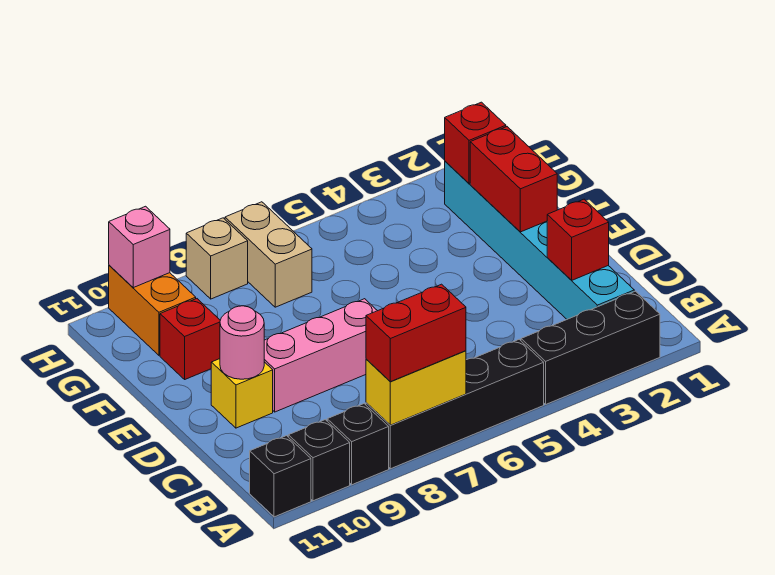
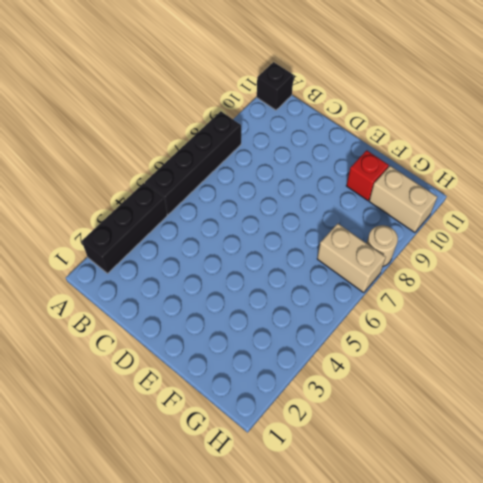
tan brick G10:H10 level 1 -> orange brick G10:H10 level 1
tan round brick H8 level 1 -> tan brick H8 level 1
none -> black brick A9 level 1
none -> black brick A10 level 1
none -> cyan brick B2:G2 level 1

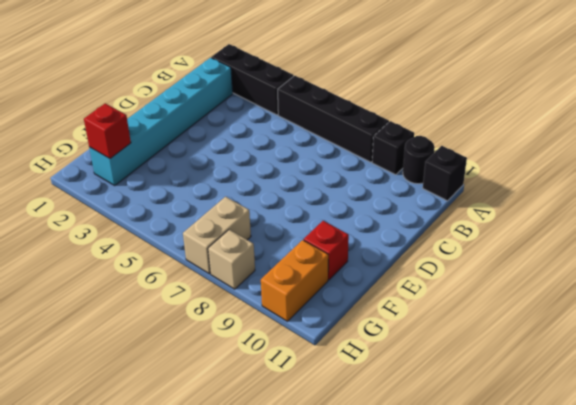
black round brick A10 level 1 -> black brick A10 level 1
none -> pink brick D7:D9 level 1
none -> yellow brick D10 level 1
none -> yellow brick A7:A8 level 2

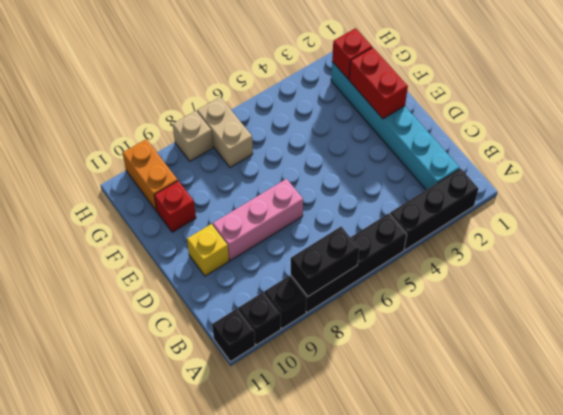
black brick A7:A8 level 2 -> yellow brick A7:A8 level 2
none -> red brick C2 level 2
none -> pink round brick D10 level 2
none -> pink brick H10 level 2

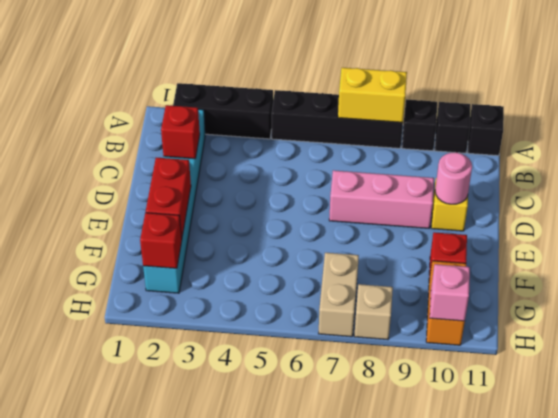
none -> red brick A7:A8 level 3

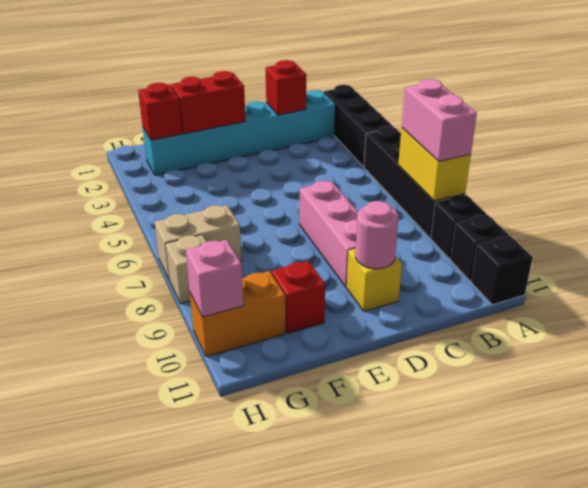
pink brick A7:A8 level 3 -> red brick A7:A8 level 3

